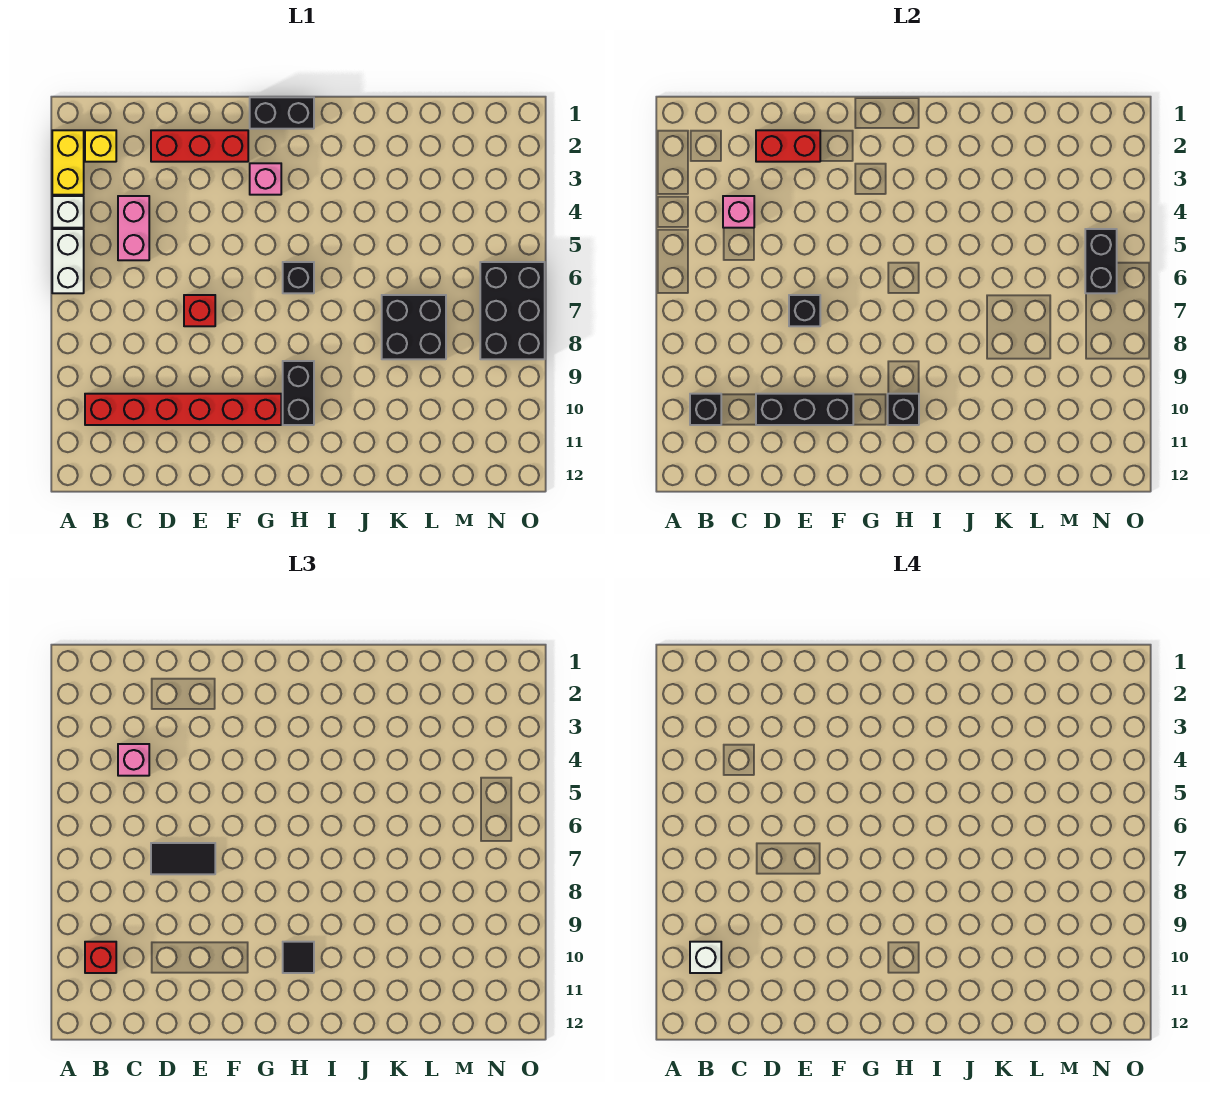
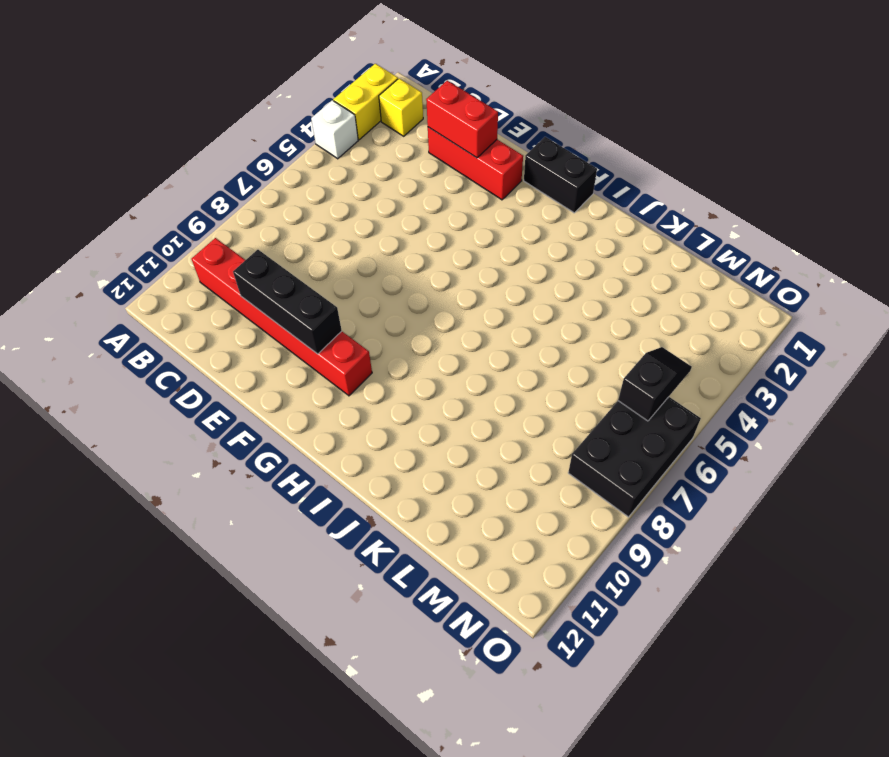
black slope N5:N6 level 2 top 6 -> black brick N5:N6 level 2
none -> white brick A5:A6 level 1
none -> pink brick C4:C5 level 1
none -> red brick E7 level 1

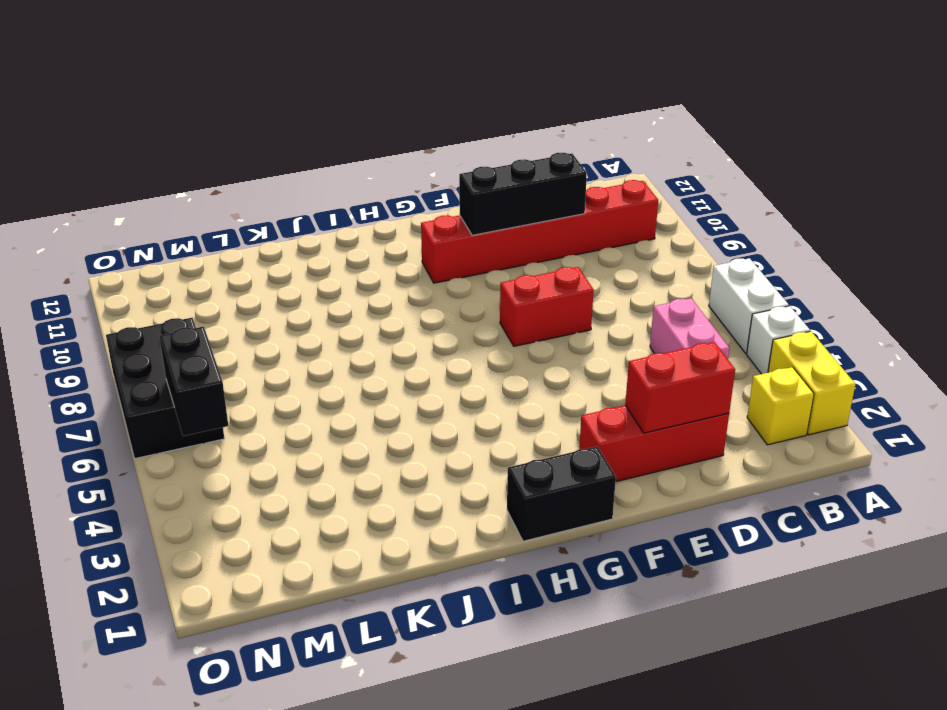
red brick E7:F7 level 1 -> red brick E7 level 1
none -> pink brick G3 level 1
none -> black brick H6 level 1
none -> black brick H9:H10 level 1

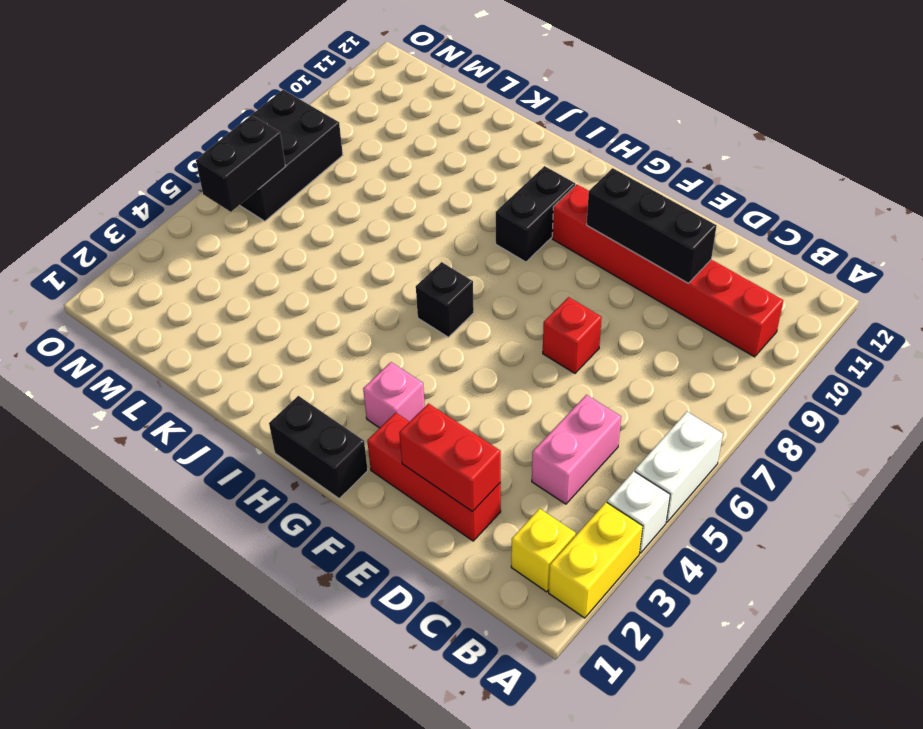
none -> black brick K7:L8 level 1
none -> black brick B10 level 2
none -> pink brick C4 level 2

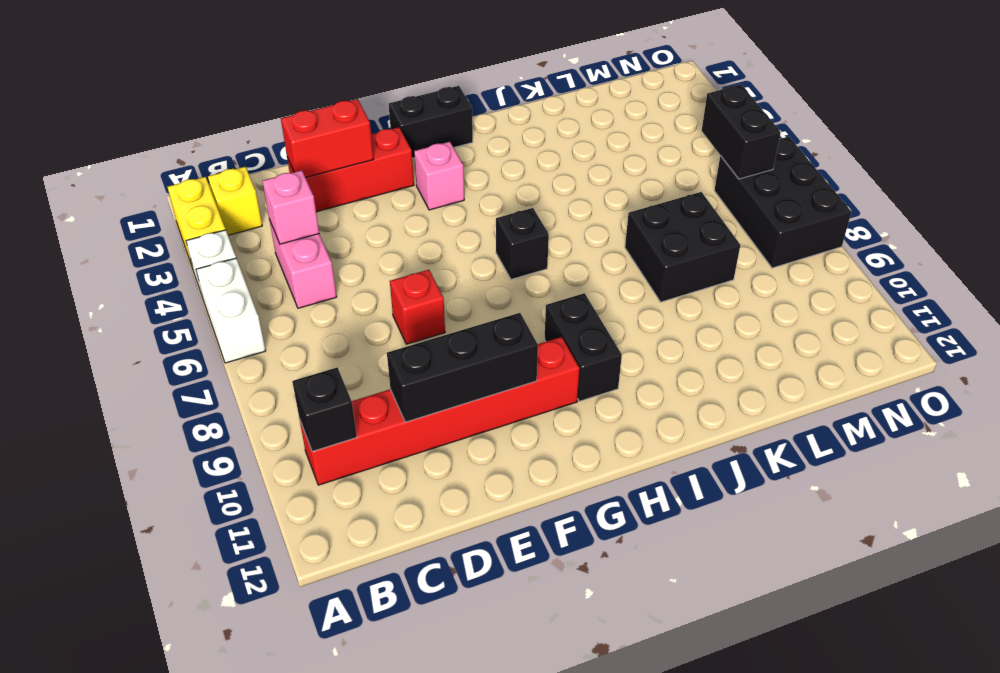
none -> black brick E7 level 2
none -> black brick H10 level 2
none -> red brick B10 level 3

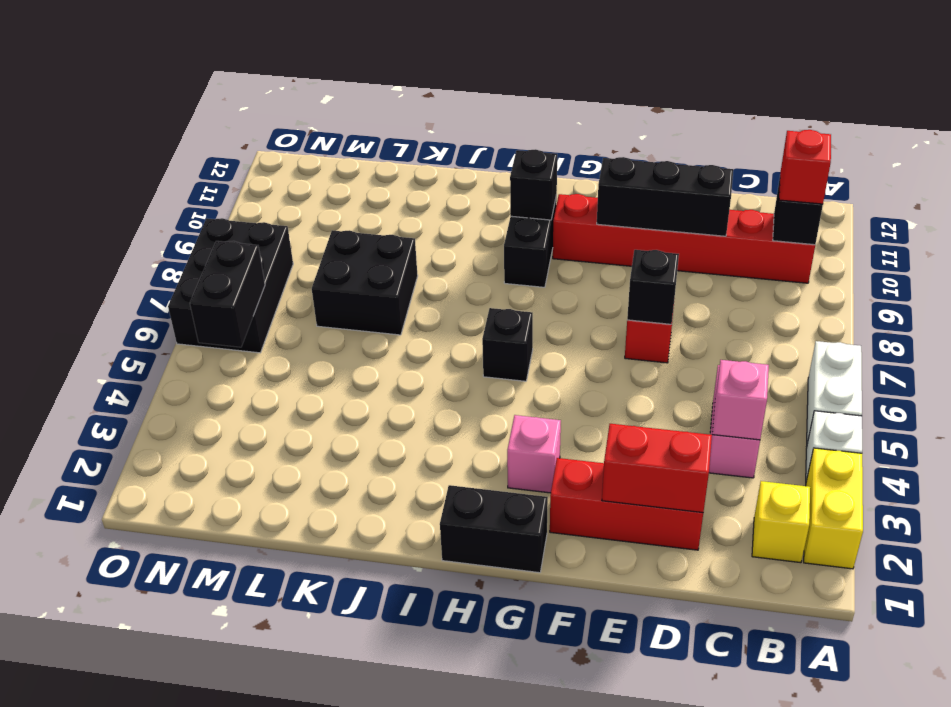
none -> pink brick C4 level 3
none -> black tile D7:E7 level 3
none -> black tile H10 level 3

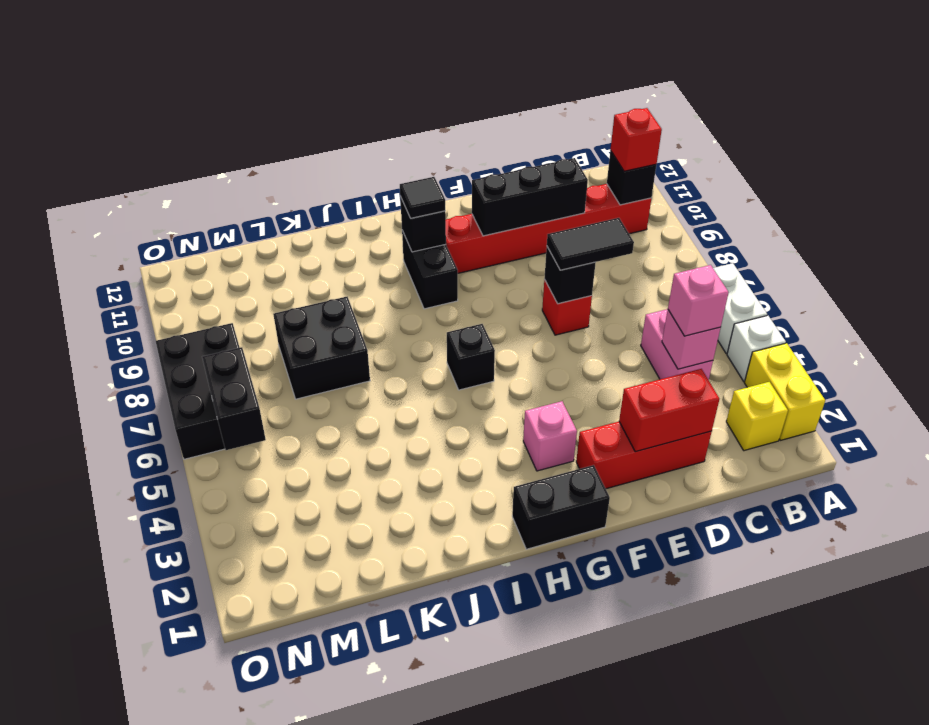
none -> white brick B10 level 4

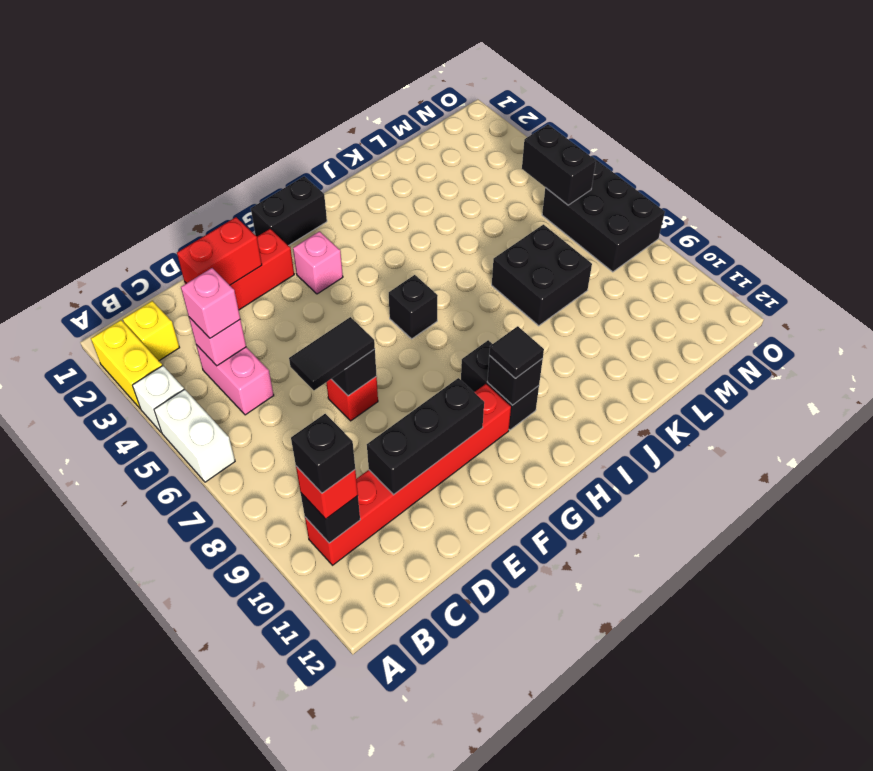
black brick B10 level 4 -> white brick B10 level 4

